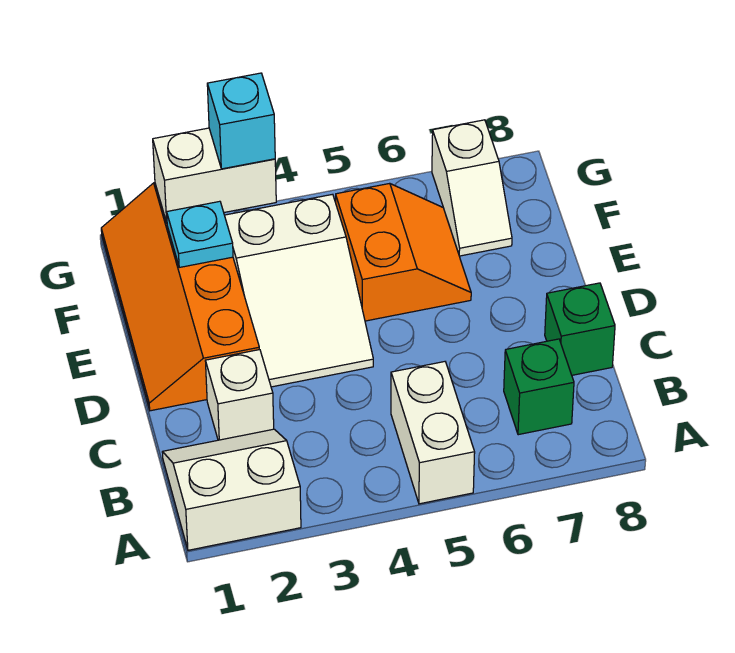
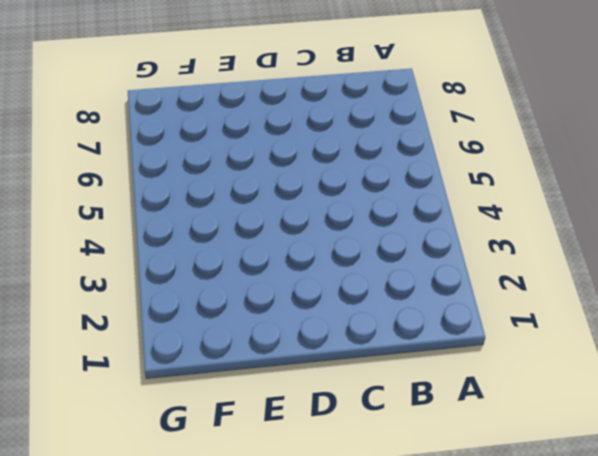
none -> white slope A1:B2 level 1 top A
none -> white brick A5:B5 level 1
none -> green brick B7 level 1

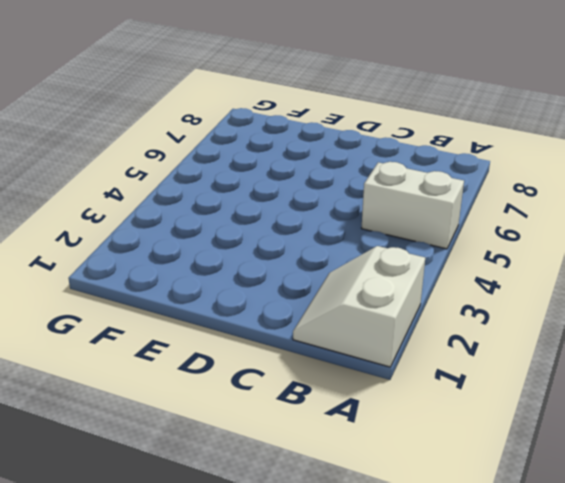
none -> green brick B7 level 1
none -> white brick C2 level 1
none -> green brick C8 level 1

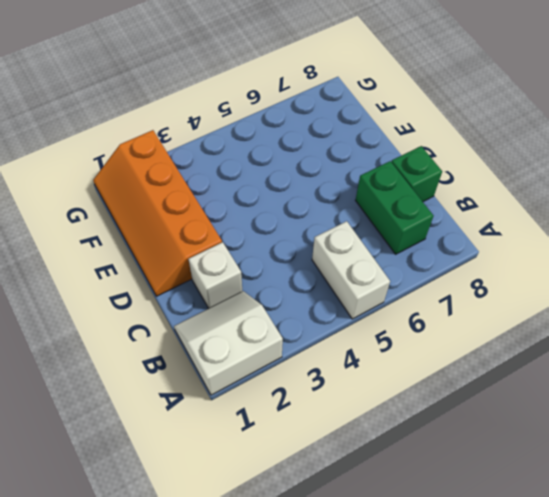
green brick B7:C7 level 1 -> green brick B7 level 1
none -> white slope D3:F4 level 1 top F
none -> orange slope E5:F6 level 1 top 5
none -> white slope F7:G7 level 1 top G

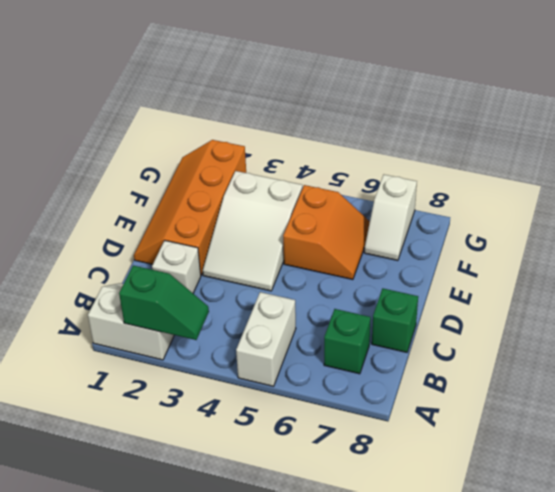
green slope A2:A3 level 2 top 2 -> none
none -> cyan plate F2 level 2
none -> white brick G2:G3 level 2
none -> cyan brick G3 level 3

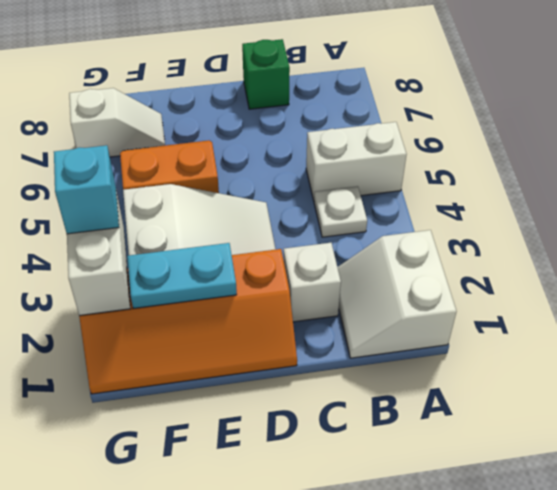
white plate B4 level 1 -> none
cyan plate E2:F2 level 2 -> cyan plate F2 level 2
none -> green brick B7 level 1

